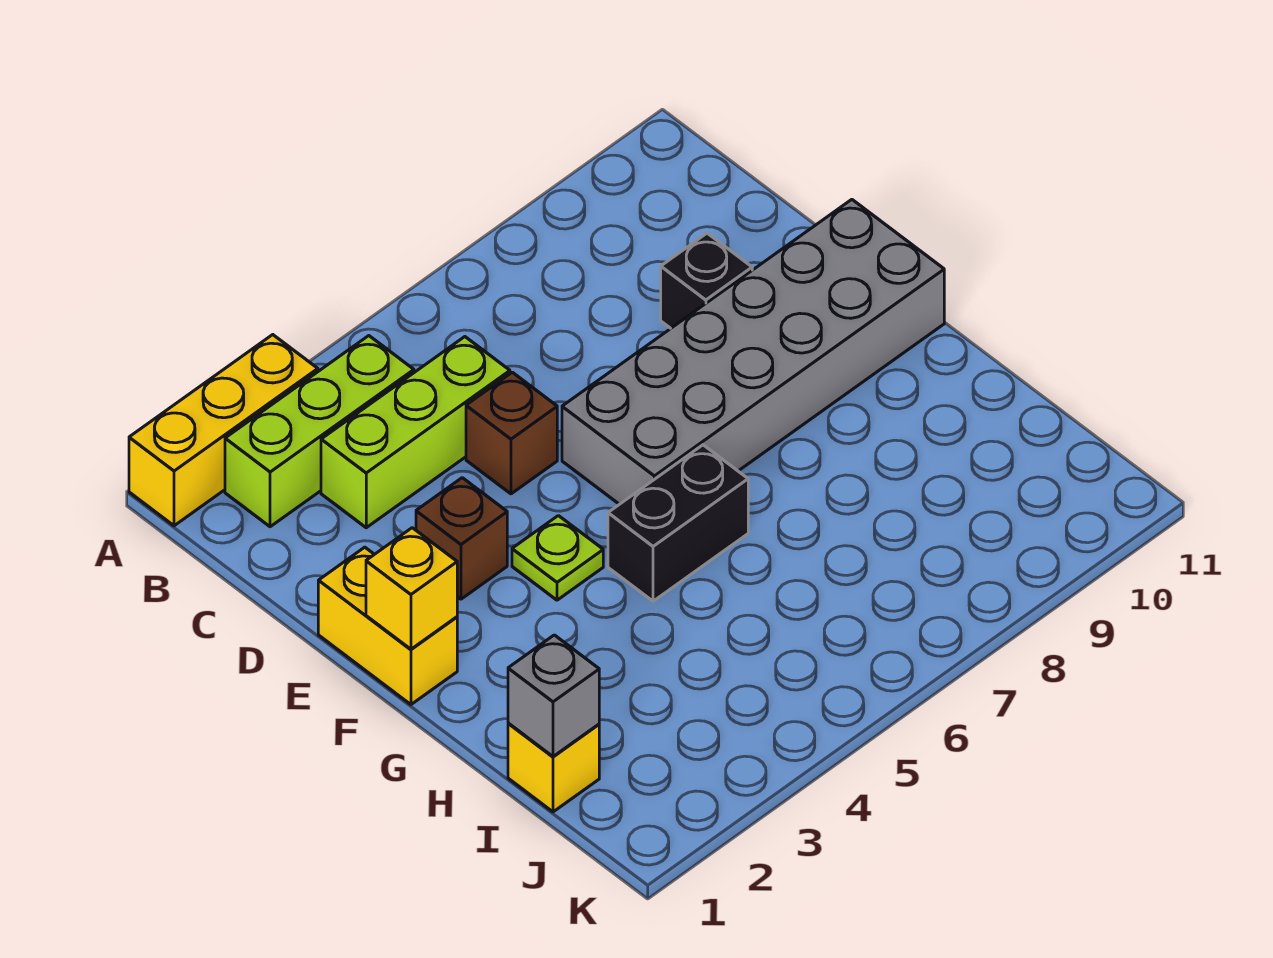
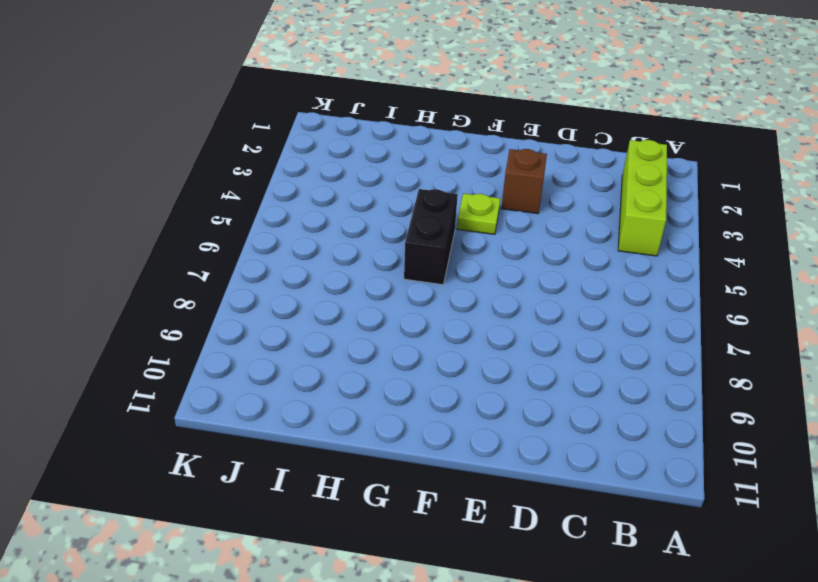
none -> yellow brick A1:A3 level 1
none -> lime brick C3:C5 level 1
none -> brown brick D5 level 1

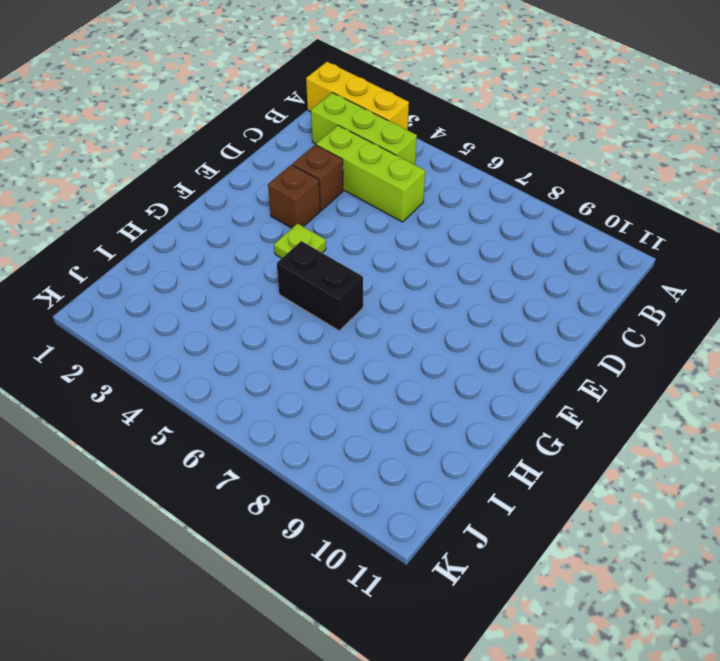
brown brick D3 level 1 -> brown brick D5 level 1
none -> black brick D9 level 1
none -> yellow brick E1:F1 level 1
none -> grey brick E6:F11 level 1

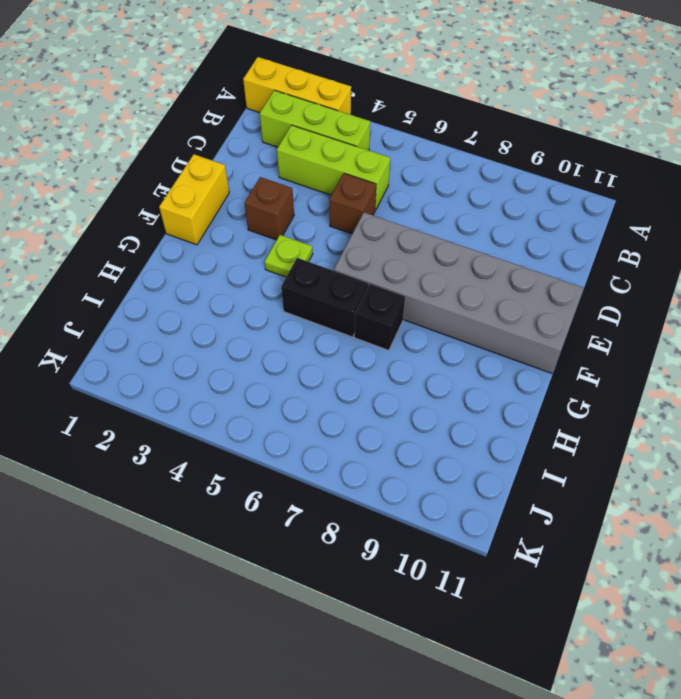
black brick G7 level 1 -> black brick D9 level 1
none -> yellow brick I1 level 1
none -> yellow brick F1 level 2
none -> grey brick I1 level 2

